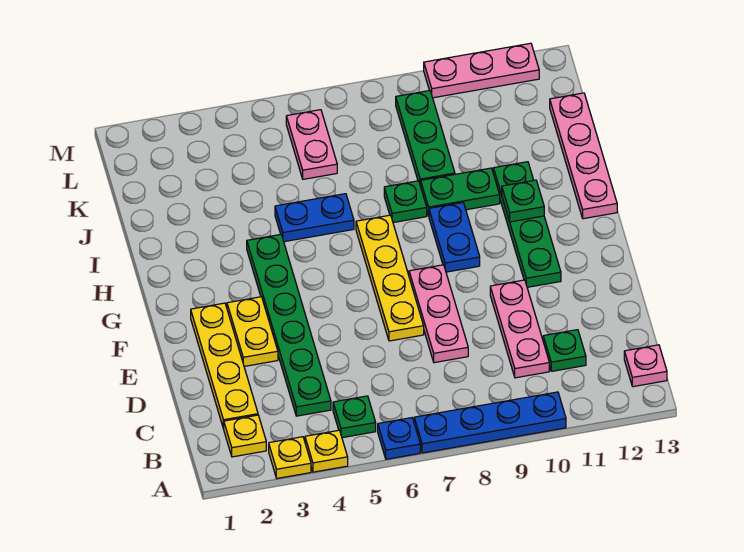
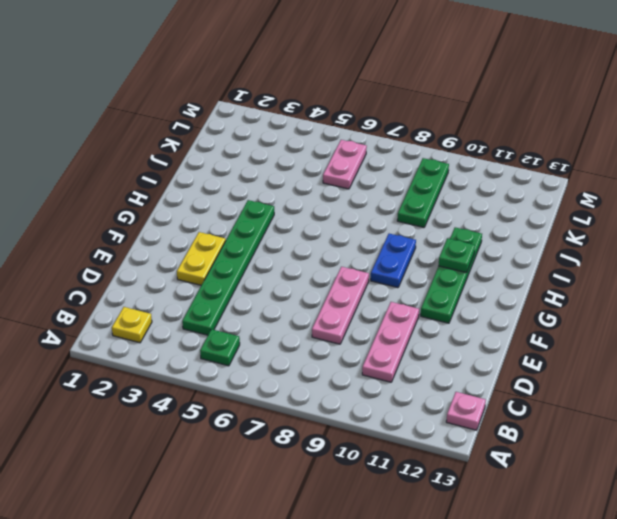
none -> yellow plate A3 level 1
none -> yellow plate A4 level 1
none -> blue plate A6 level 1

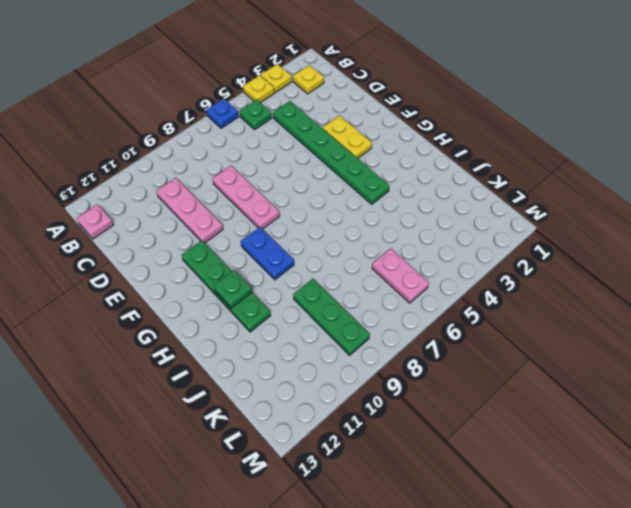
none -> blue plate A7:A10 level 1
none -> yellow plate C2:F2 level 1
none -> green plate C11 level 1

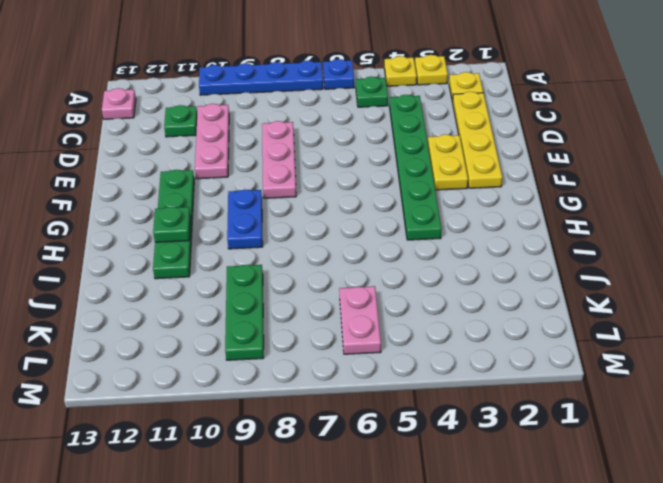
none -> yellow plate E7:H7 level 1
none -> pink plate H13:K13 level 1
none -> blue plate I5:I6 level 1

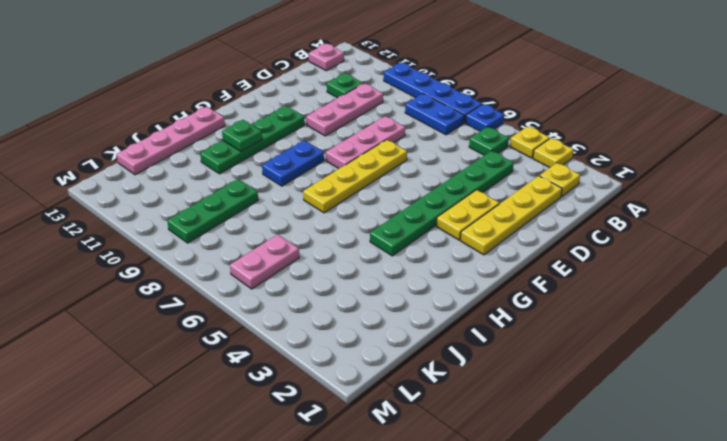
blue plate B7:B8 level 1 -> blue plate I5:I6 level 1
none -> green plate I8 level 1
none -> green plate I9:I10 level 1
none -> pink plate M10:M12 level 1

